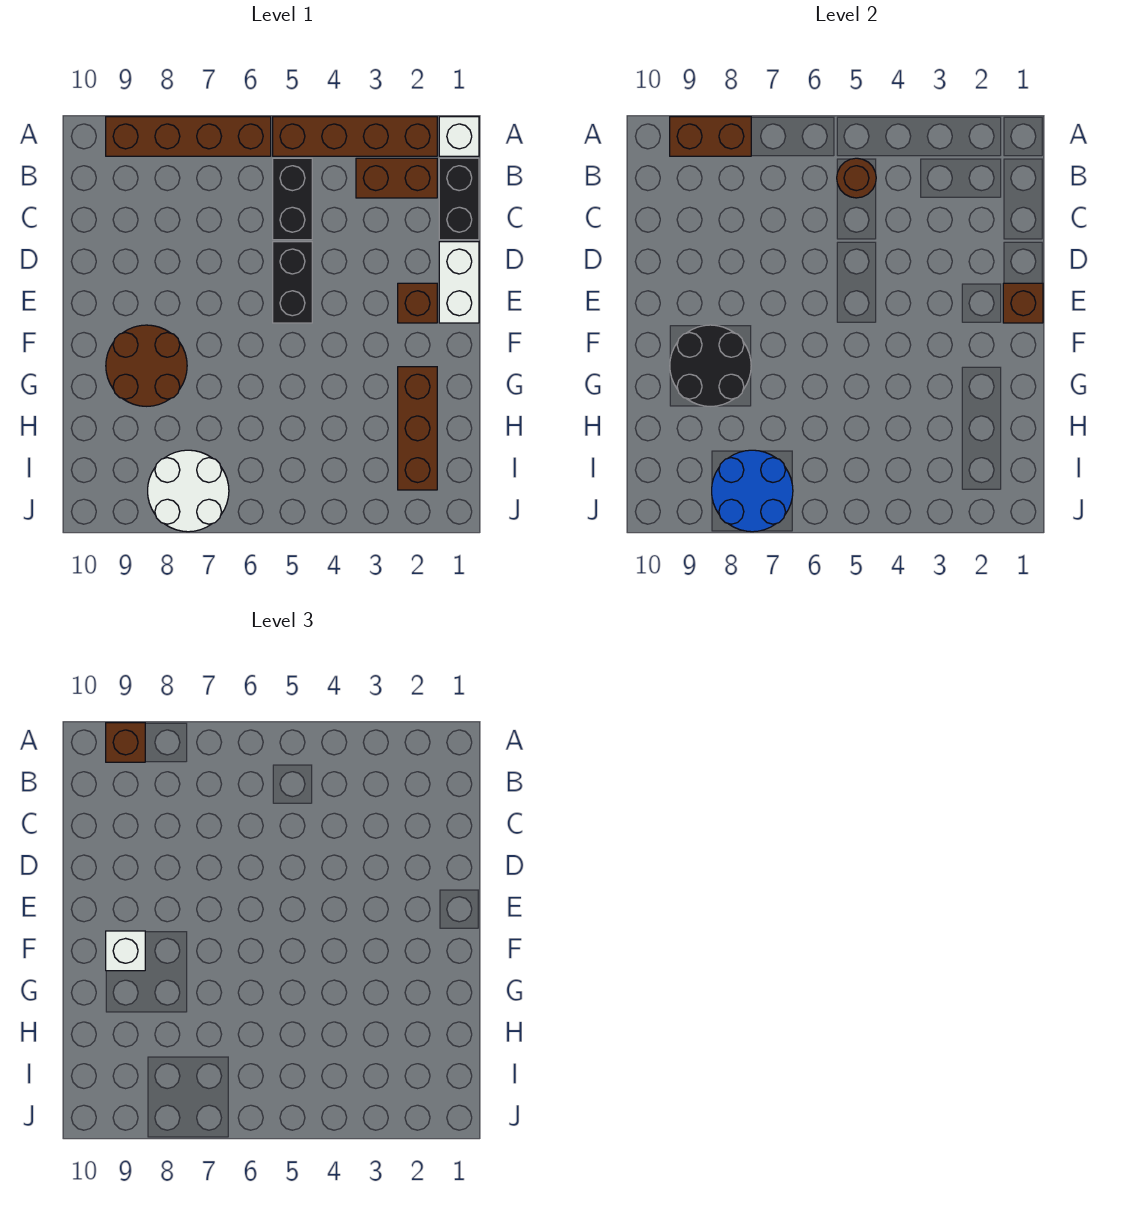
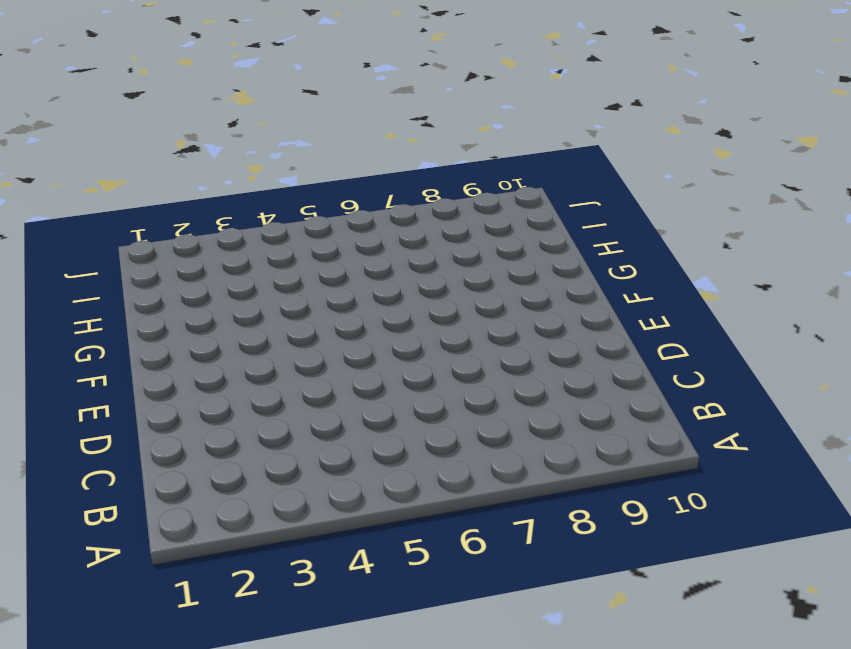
none -> white brick A1 level 1
none -> brown brick A2:A5 level 1
none -> brown brick A6:A9 level 1

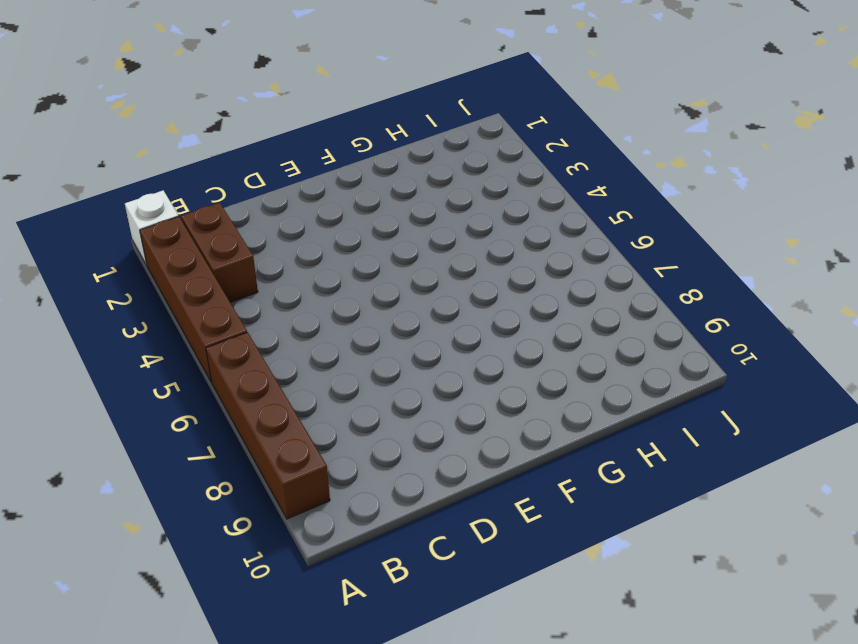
none -> black brick B1:C1 level 1
none -> black brick B5:C5 level 1
none -> white brick D1:E1 level 1

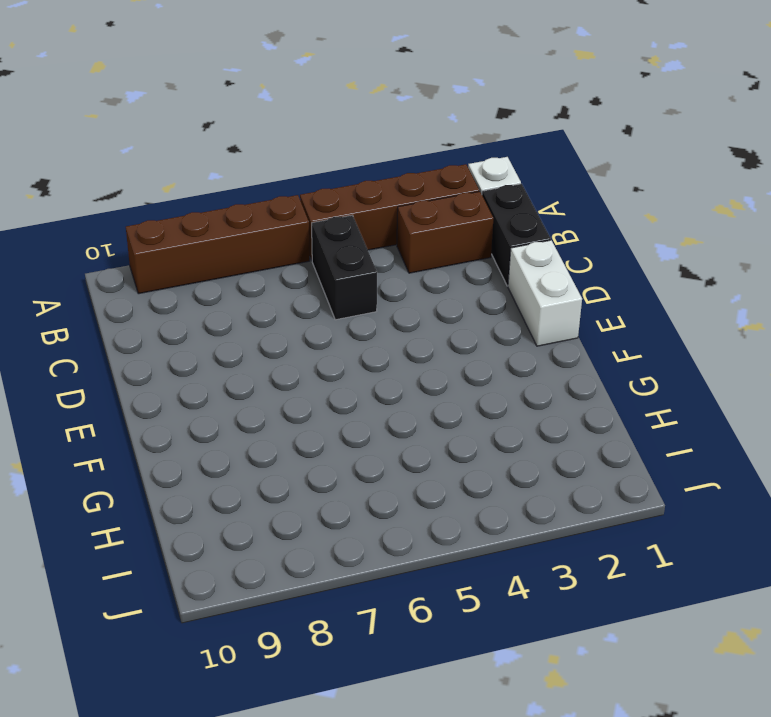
none -> black brick D5:E5 level 1
none -> brown brick E2 level 1
none -> brown round brick F8:G9 level 1

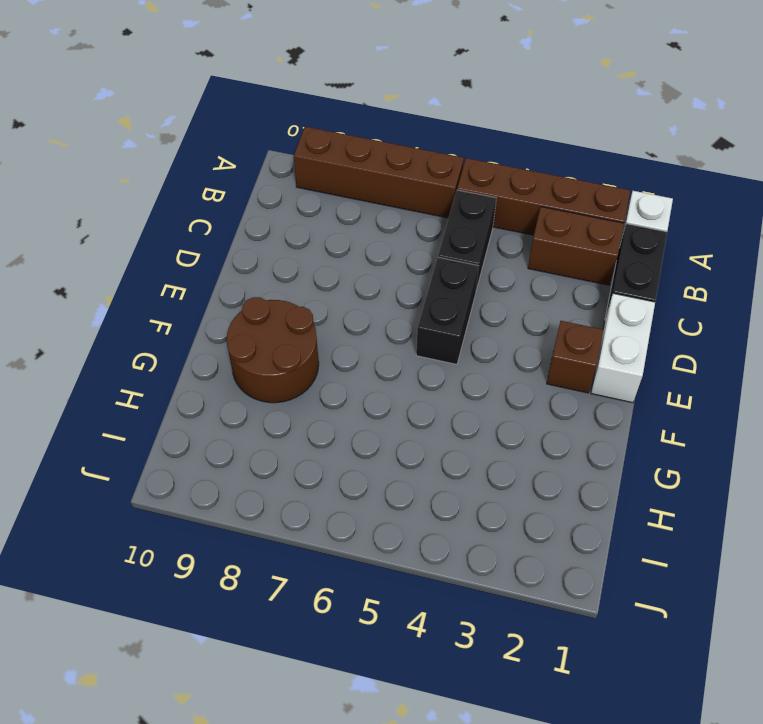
none -> brown brick G2:I2 level 1
none -> white round brick I7:J8 level 1
none -> brown brick A8:A9 level 2

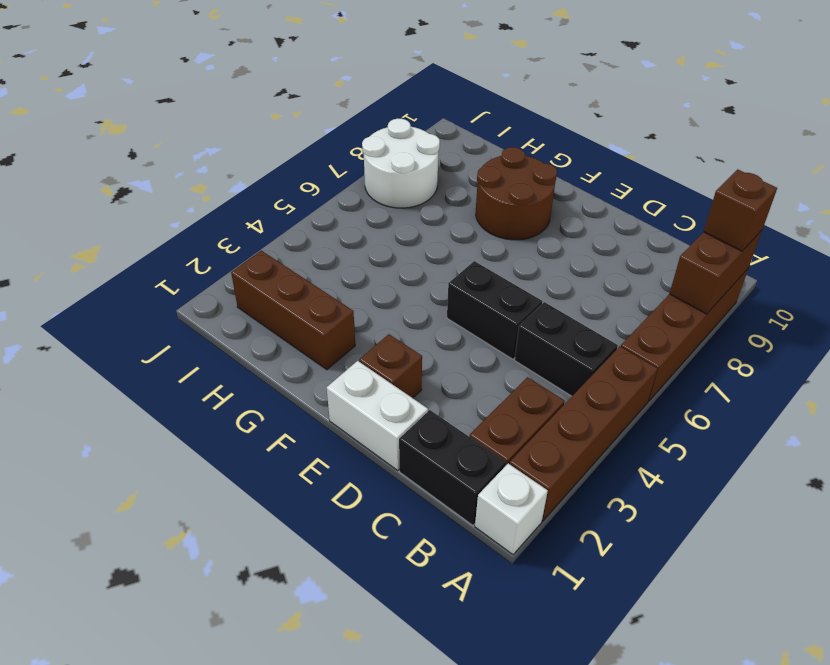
none -> brown round brick B5 level 2
none -> brown brick E1 level 2
none -> black round brick F8:G9 level 2

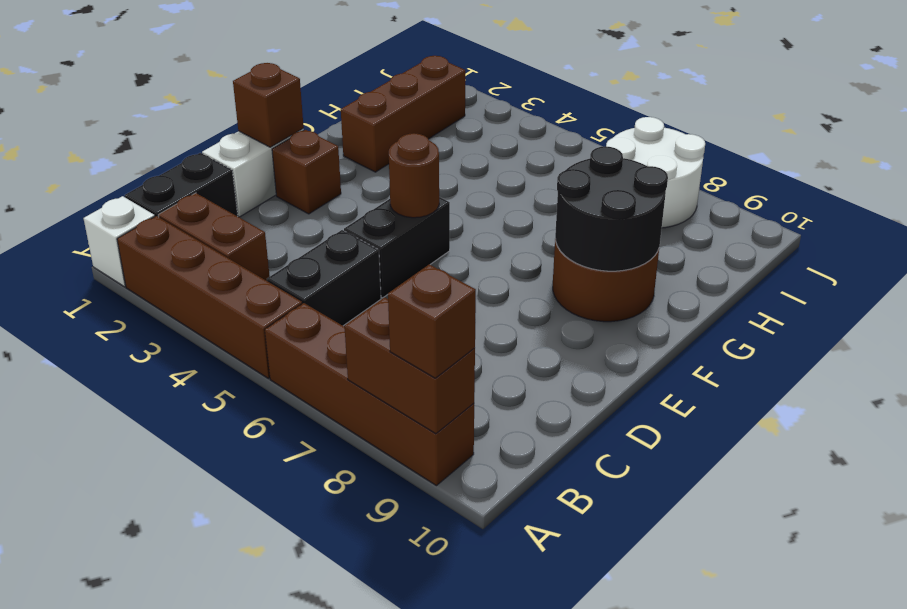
brown round brick E5 level 2 -> brown round brick B5 level 2
none -> blue round brick I7:J8 level 2
none -> white brick F9 level 3

